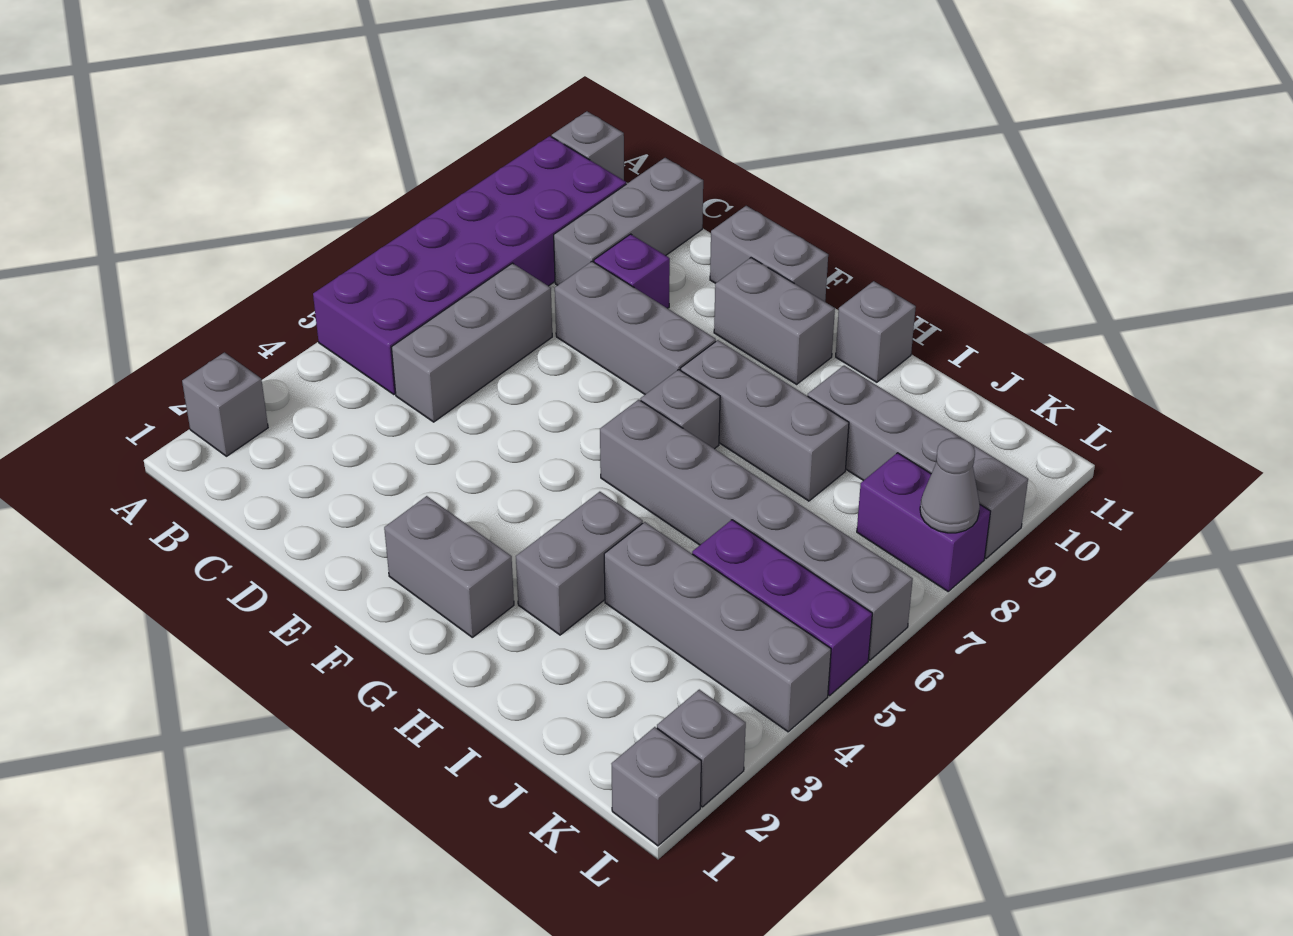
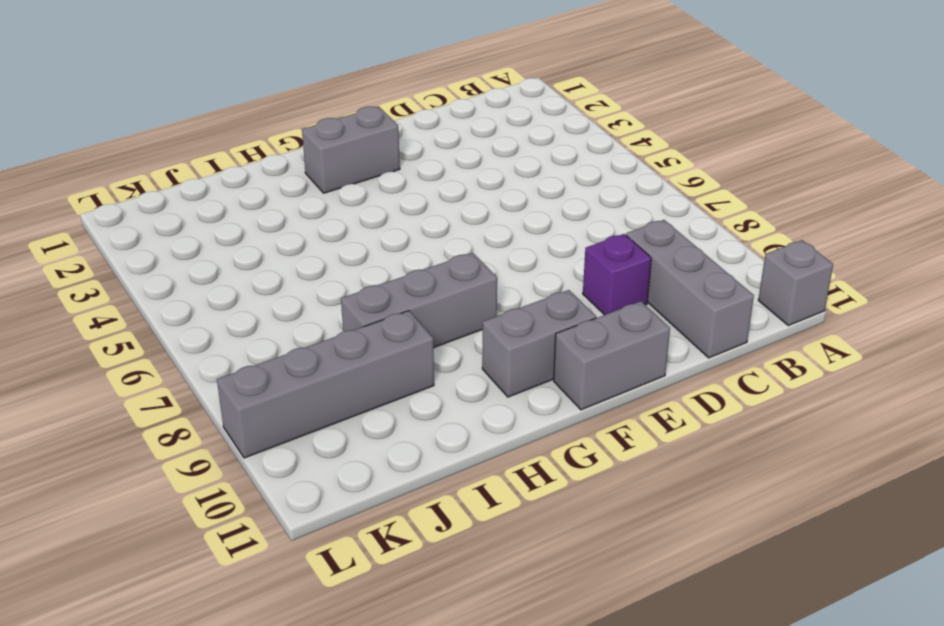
none -> grey brick A2 level 1
none -> purple brick A5:B10 level 1
none -> grey brick C5:C7 level 1

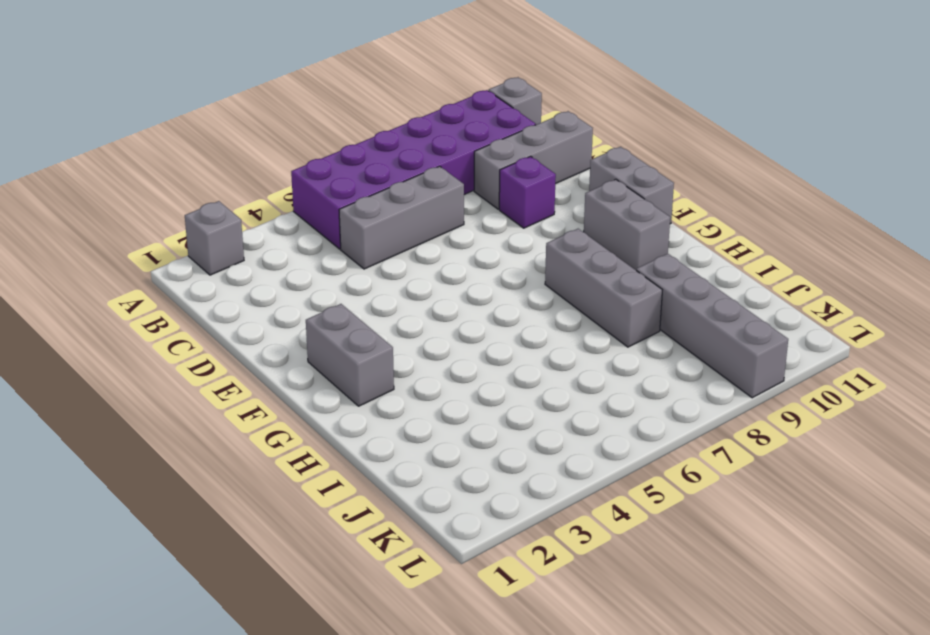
none -> grey brick D8:F8 level 1
none -> grey brick G6:L6 level 1
none -> grey brick G7 level 1

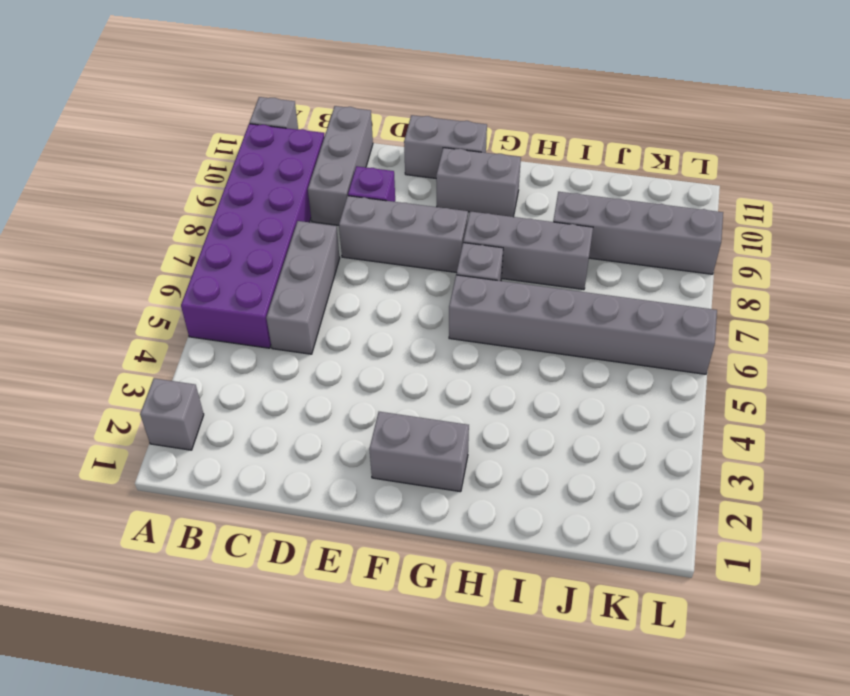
none -> grey brick H3:H4 level 1
none -> grey brick H11 level 1
none -> grey brick I4:L4 level 1

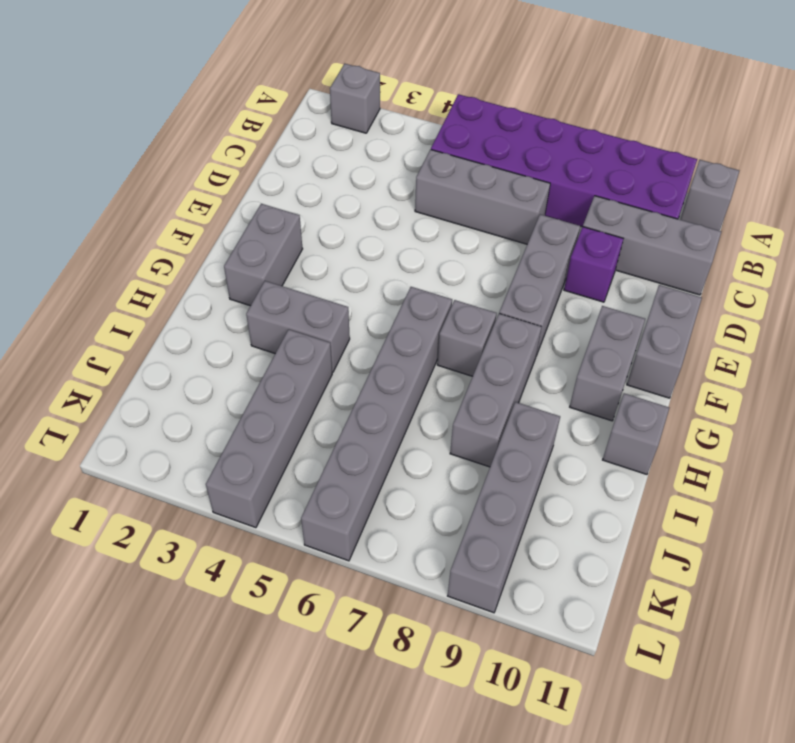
none -> purple brick J5:L5 level 1
none -> purple brick K8:L8 level 1
none -> grey brick L1 level 1

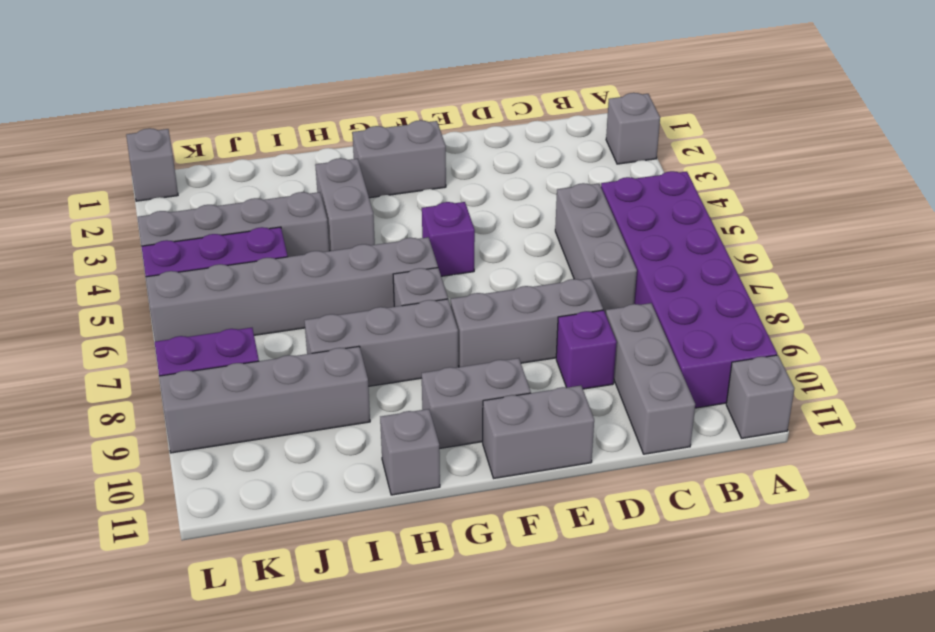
purple brick F5 level 1 -> none
none -> grey brick L2 level 1
none -> grey cone L8 level 2

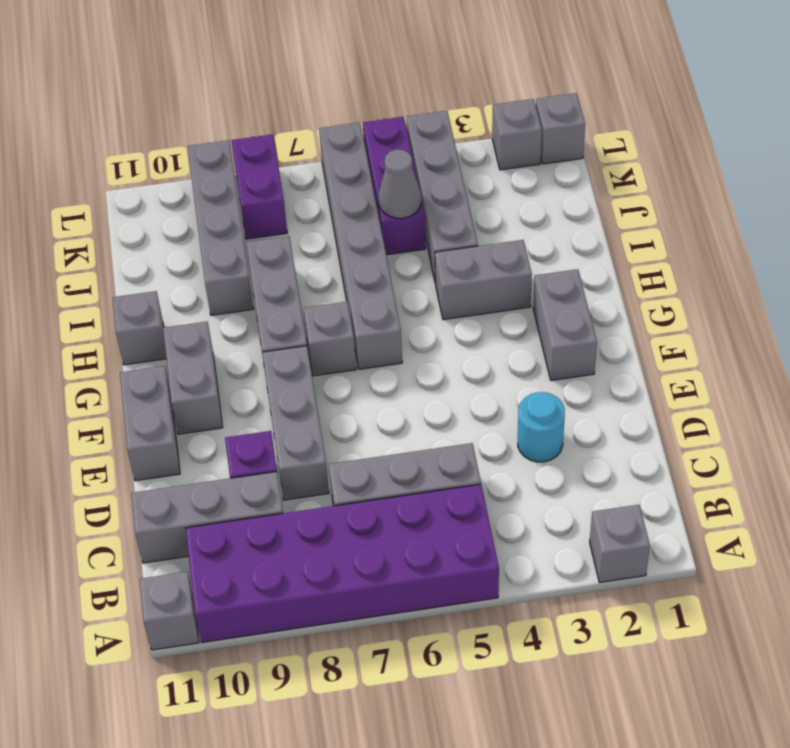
cyan round brick D3 level 1 -> none
grey cone J5 level 2 -> grey cone L8 level 2

